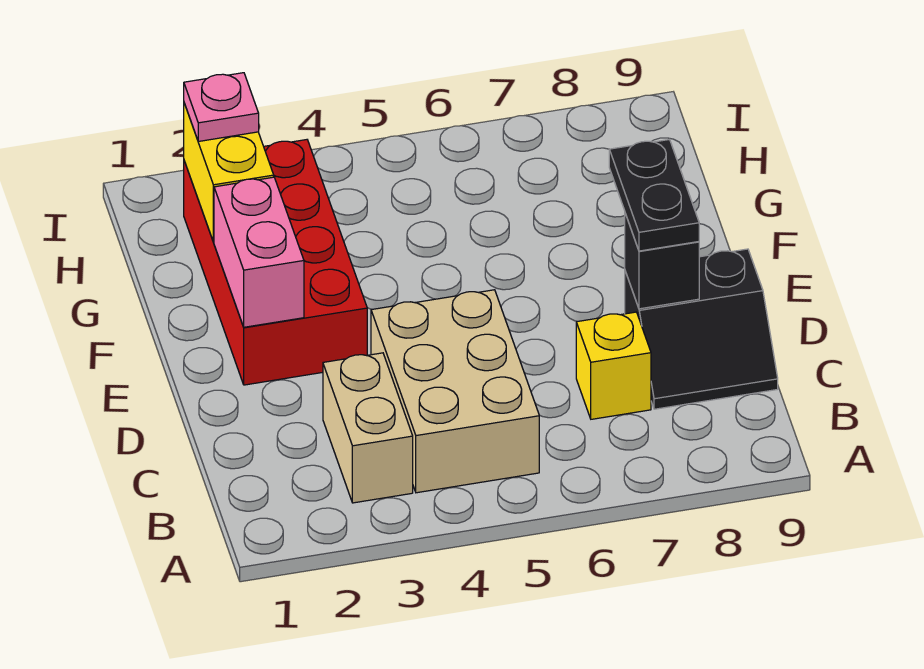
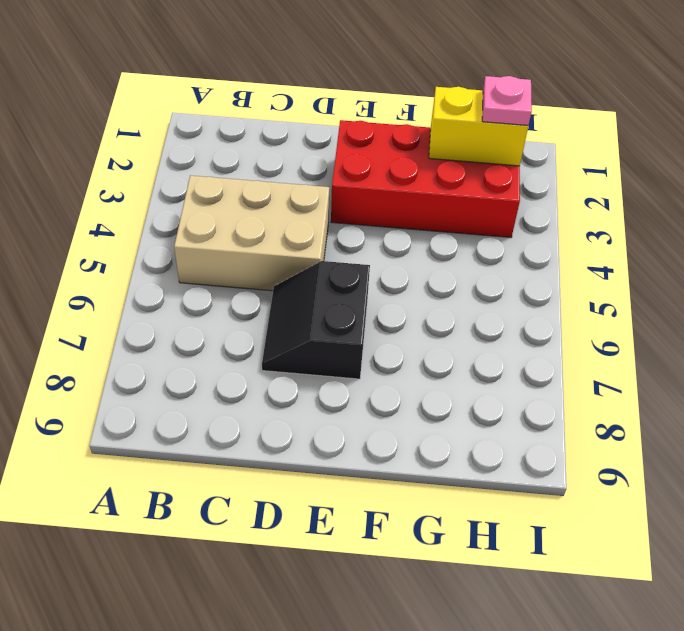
black slope D6:E7 level 1 top E -> black slope C8:D9 level 1 top D
none -> tan brick B3:C3 level 1
none -> yellow brick C7 level 1

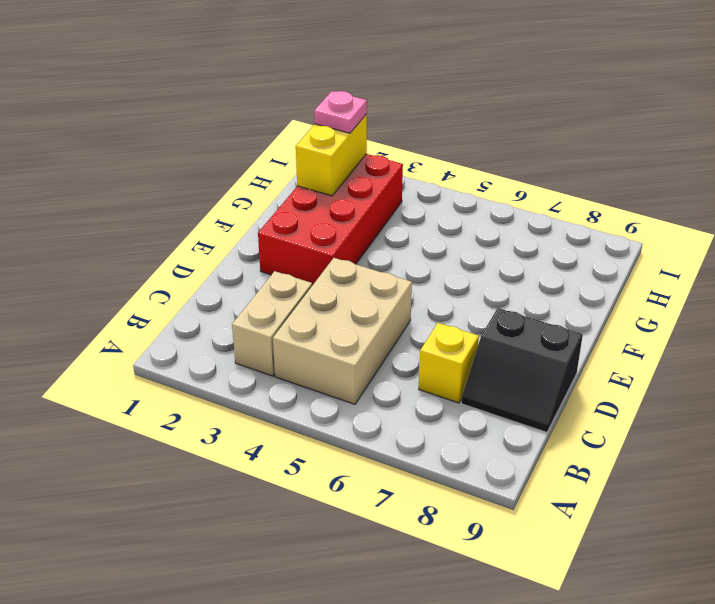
none -> black brick D8 level 2
none -> pink brick E2:F2 level 2

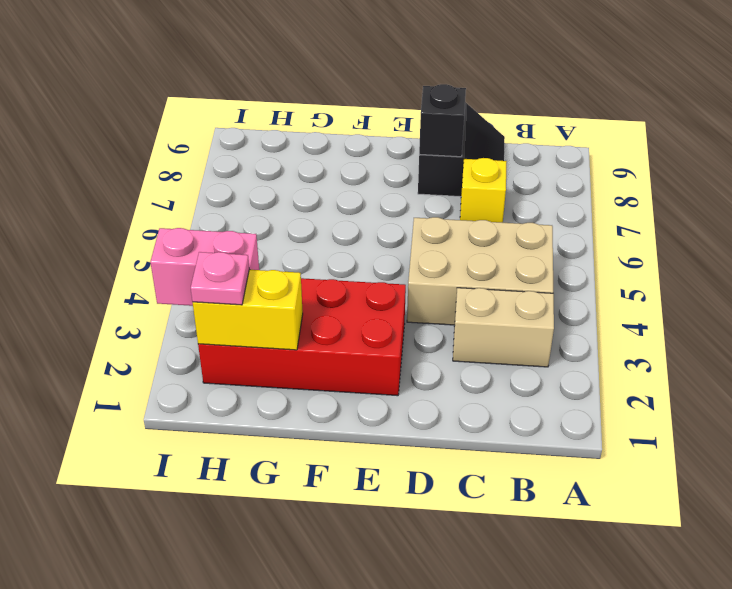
pink brick H3:I3 level 2 -> pink brick E2:F2 level 2
none -> black plate D8:E8 level 3

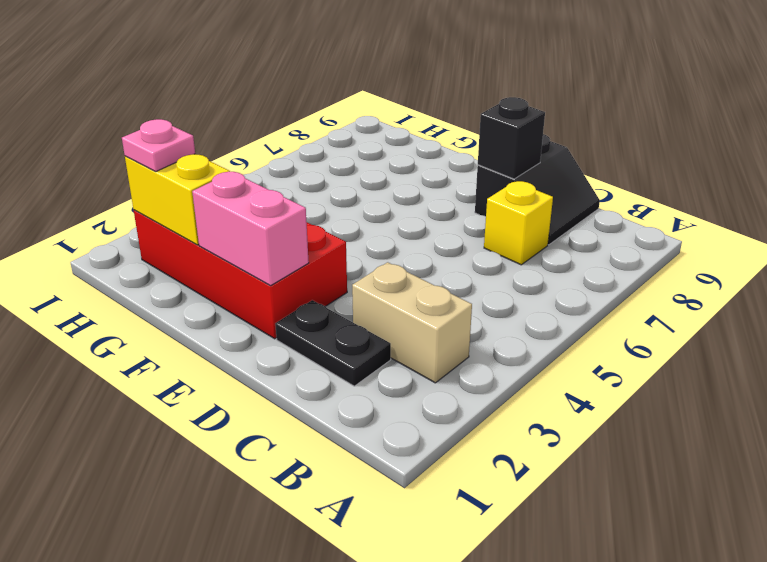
black plate C2:D2 level 1 -> black plate D8:E8 level 3
none -> tan brick B4:D5 level 1

